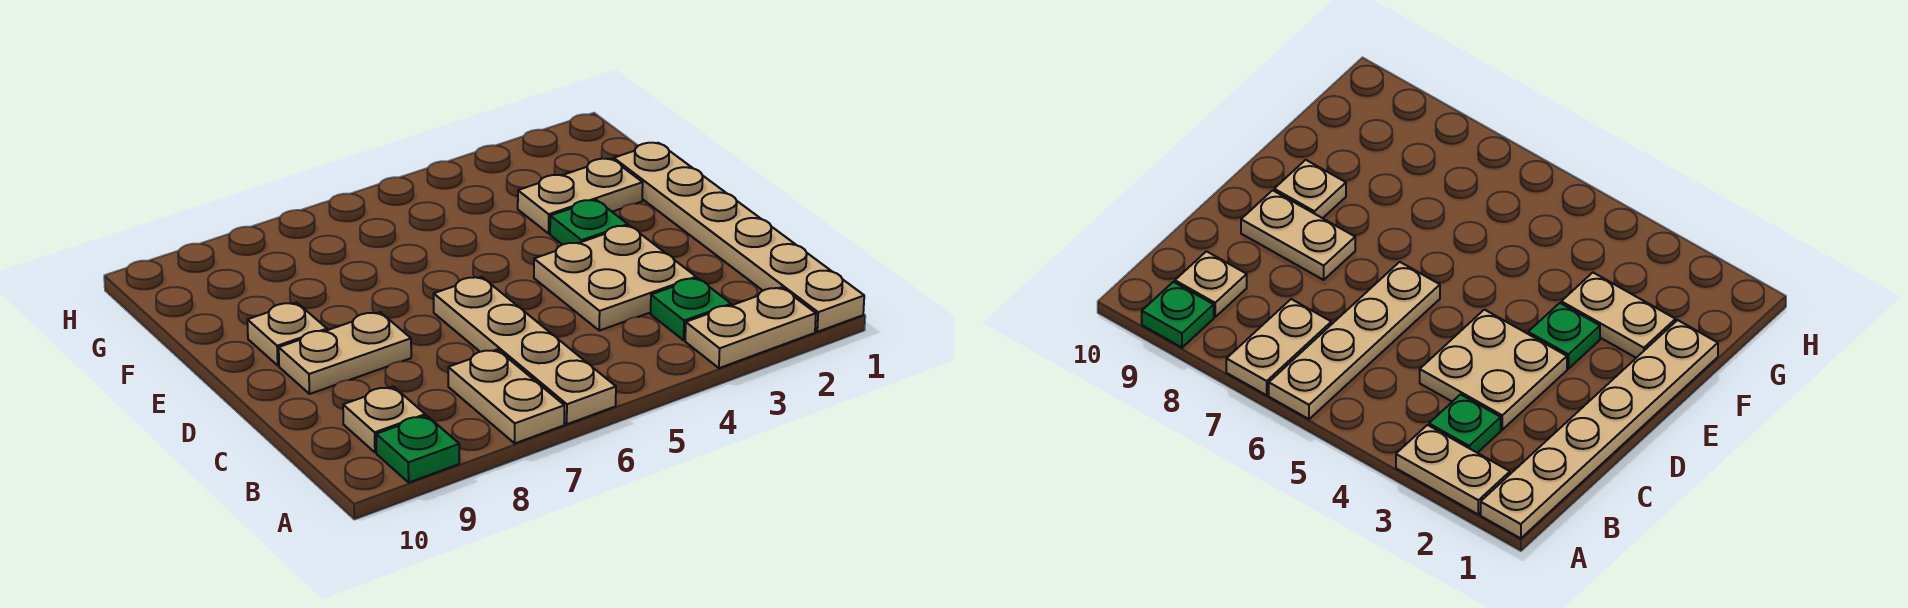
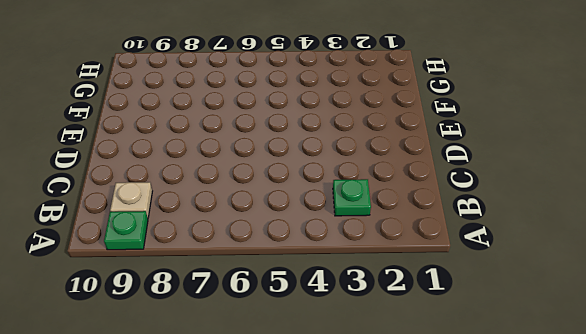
none -> tan plate A1:F1 level 1
none -> tan plate A2:A3 level 1
none -> tan plate A6:D6 level 1

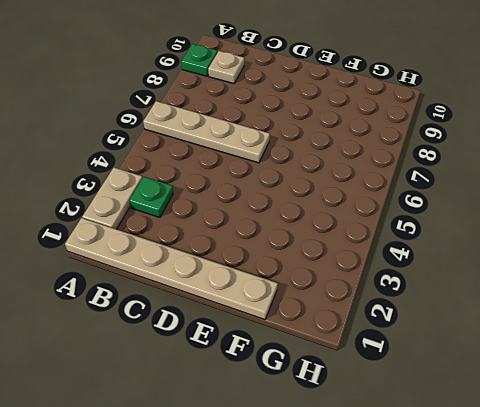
none -> tan plate A7:B7 level 1
none -> tan plate C3:D4 level 1
none -> tan plate D8:D9 level 1

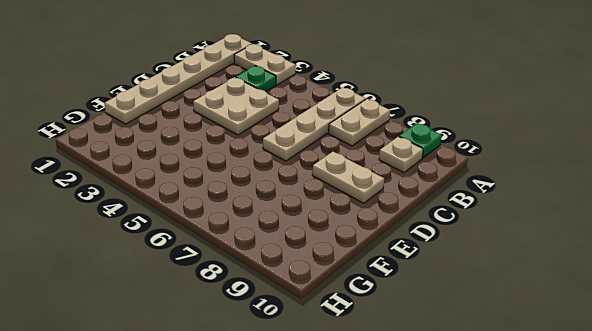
none -> green plate E3 level 1
none -> tan plate E9 level 1
none -> tan plate F2:F3 level 1

